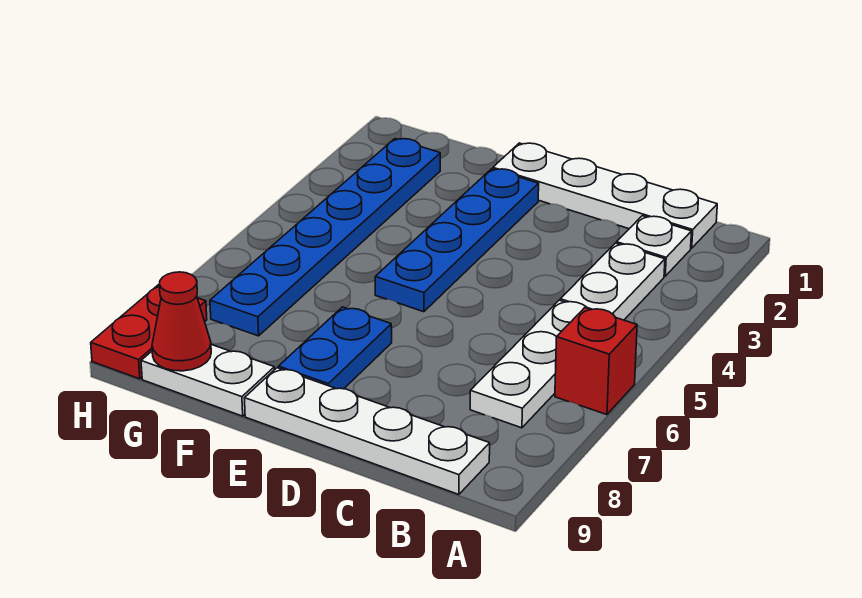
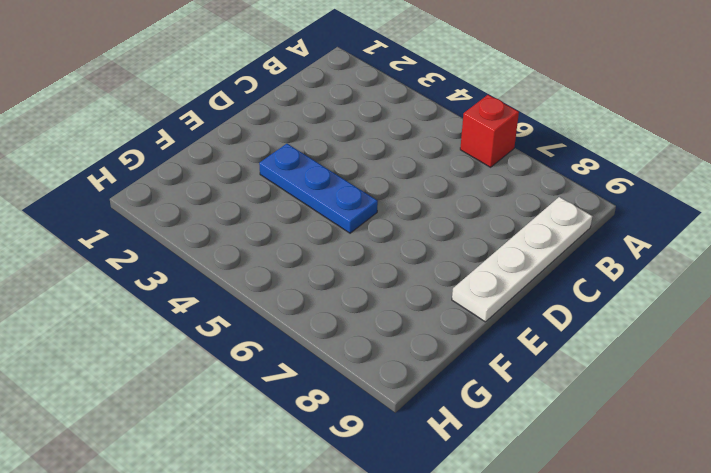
blue plate E3:E5 level 1 -> blue plate E2:E5 level 1
none -> white plate B1:E1 level 1
none -> white plate B2 level 1
none -> white plate B3:B4 level 1

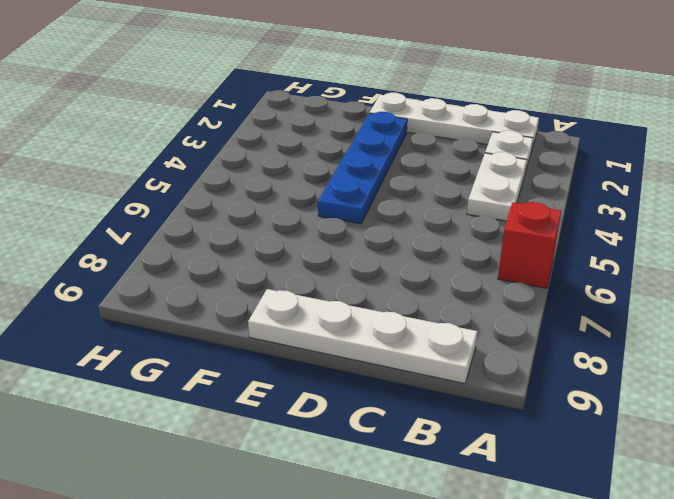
none -> white plate B5:B7 level 1
none -> blue plate E7:E8 level 1
none -> white plate F9:G9 level 1

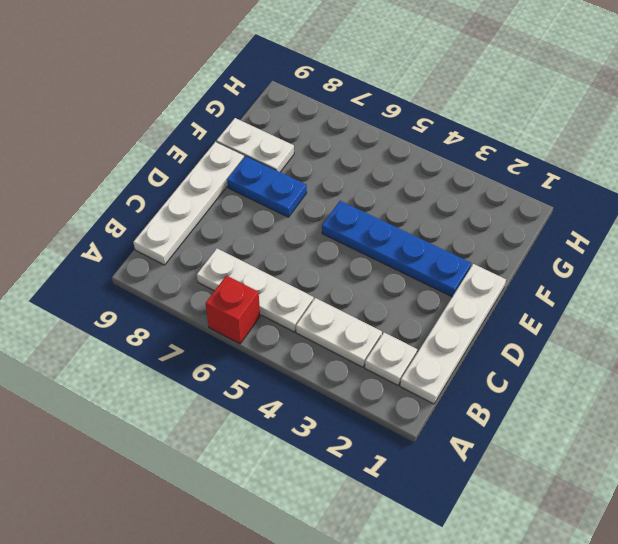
white plate F8:F9 level 1 -> white plate F9:G9 level 1
none -> blue plate G2:G7 level 1
none -> red plate H8:H9 level 1
none -> red cone G9 level 2

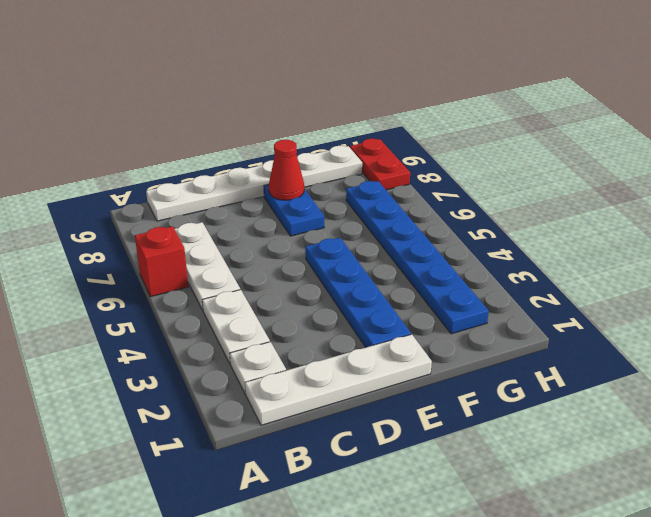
red cone E8 level 2 -> red cone G9 level 2

